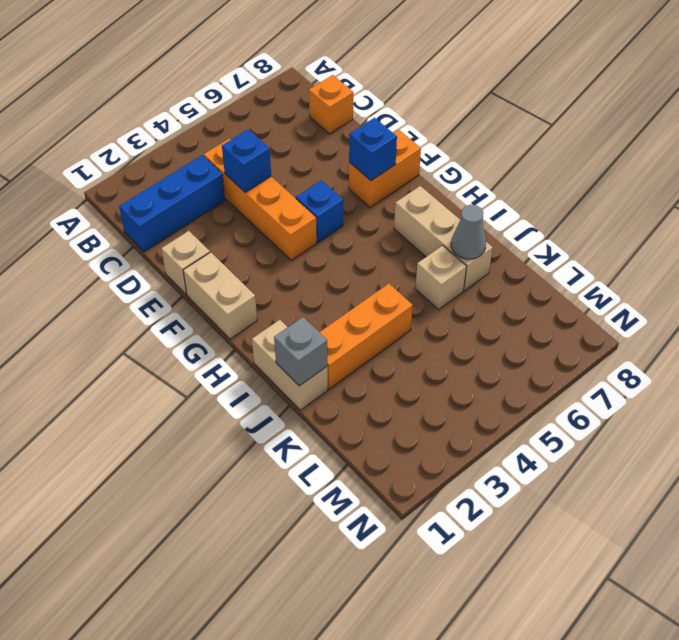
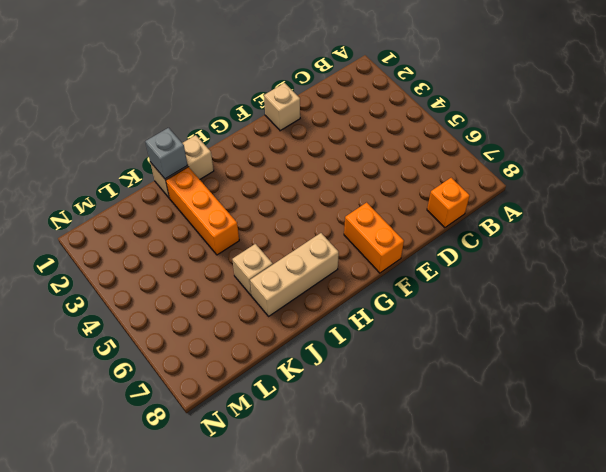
none -> blue brick C1:C3 level 1
none -> orange brick C4:F4 level 1
none -> tan brick F1:G1 level 1

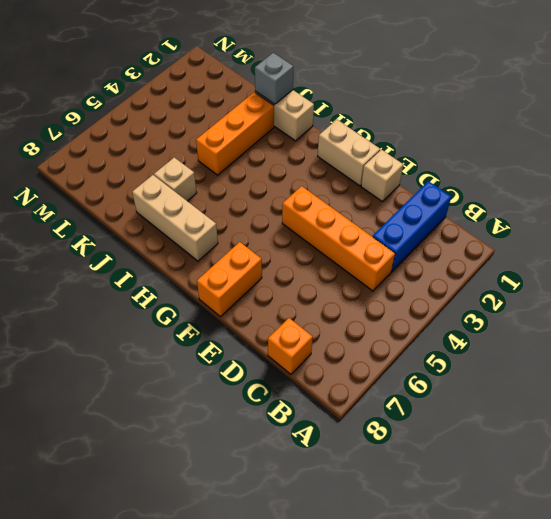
none -> blue brick F5 level 1
none -> blue brick D4 level 2
none -> blue brick F7 level 2

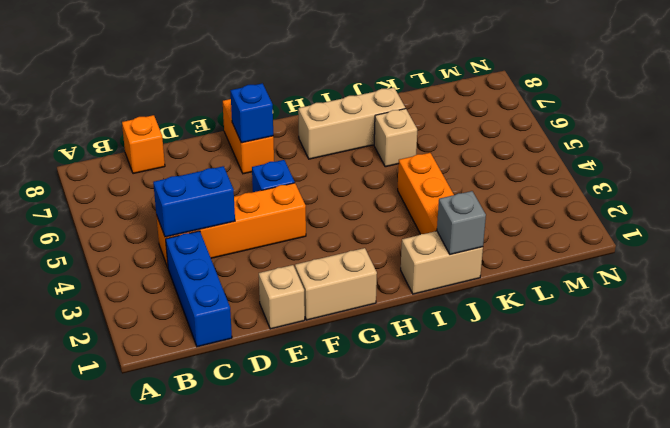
blue brick C4:D4 level 2 -> blue brick D4 level 2
none -> grey cone J7 level 2

